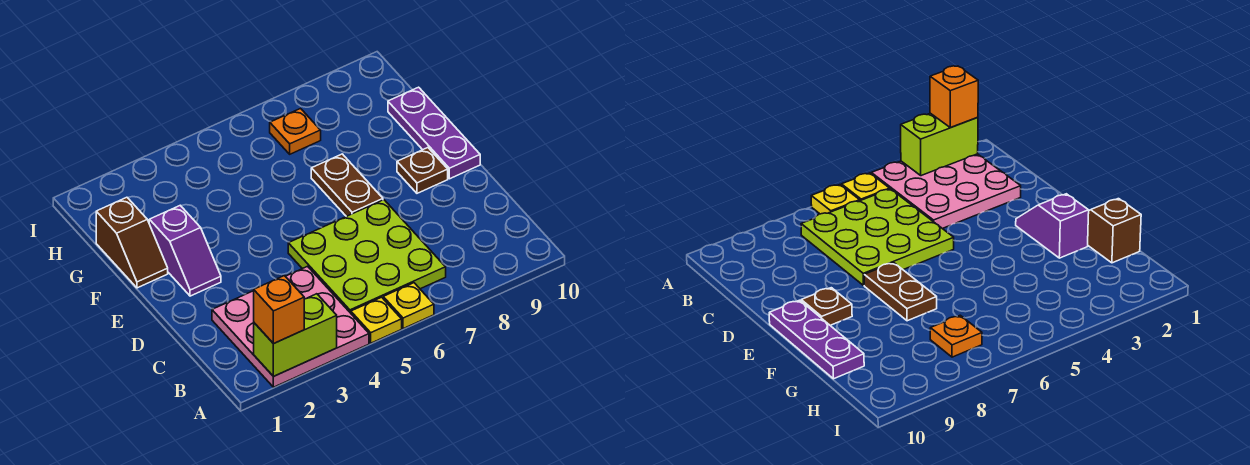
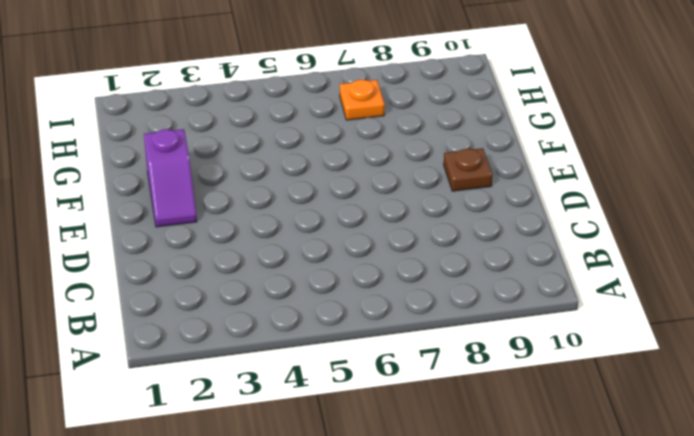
none -> pink plate A2:C4 level 1
none -> yellow plate A5 level 1
none -> yellow plate A6 level 1

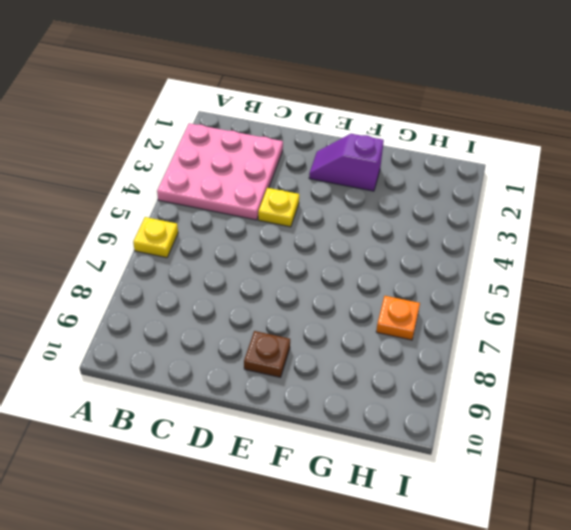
yellow plate D4 level 1 -> yellow plate A5 level 1
none -> lime plate B5:D7 level 1
none -> brown plate E7:F7 level 1
none -> purple plate E10:G10 level 1

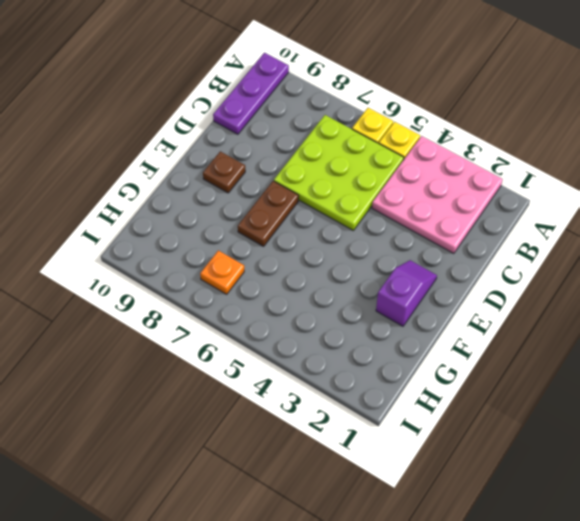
purple plate A10:C10 level 1 -> purple plate E10:G10 level 1
none -> brown slope F1:G1 level 1 top G
none -> lime brick A2:A3 level 2
none -> orange brick A2 level 3

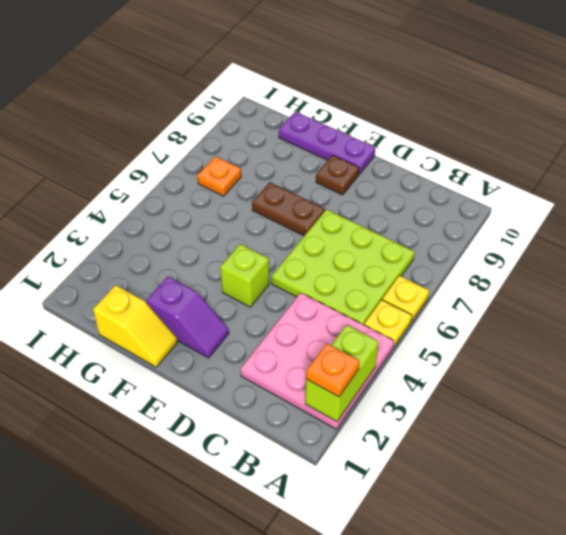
orange plate A2 level 3 -> orange brick A2 level 3
lime brick E4 level 1 -> none
yellow slope F1:G1 level 1 top G -> brown slope F1:G1 level 1 top G

